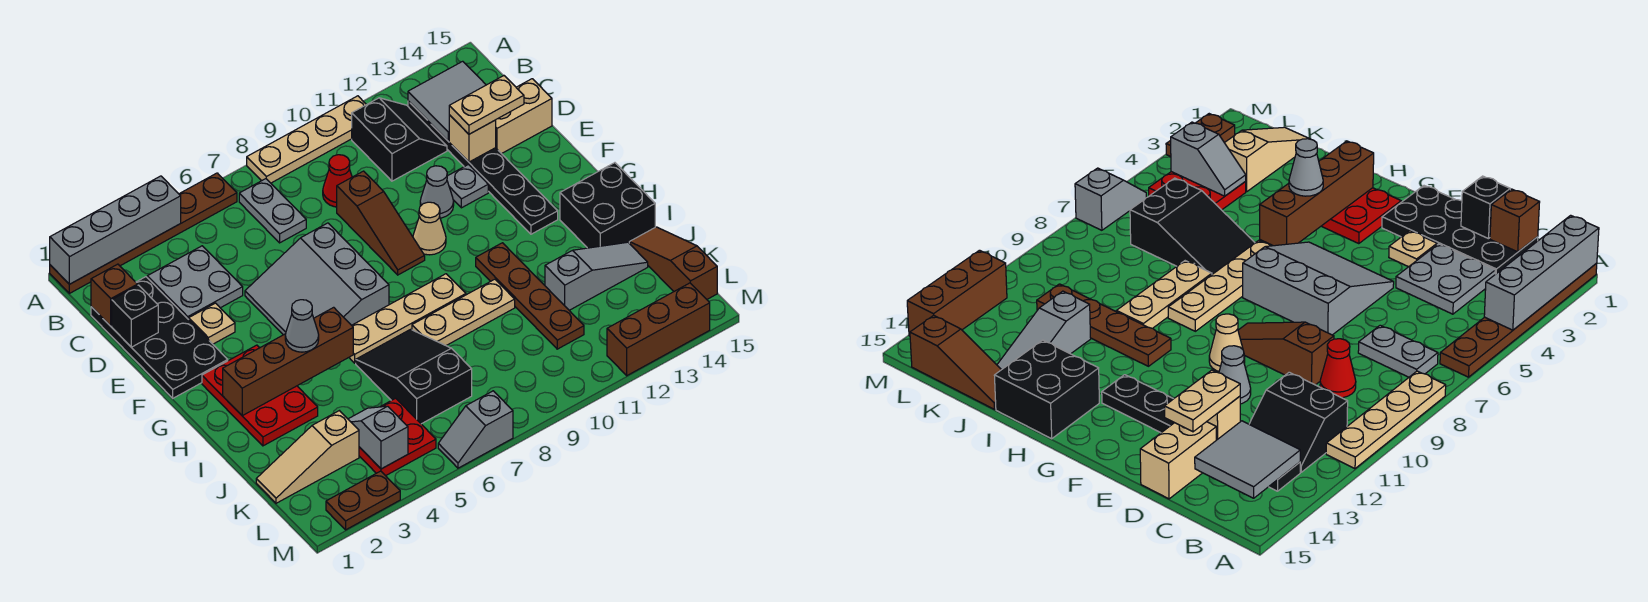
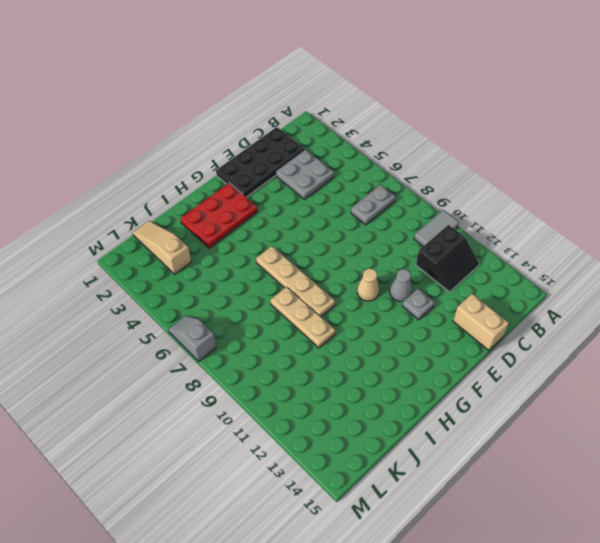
grey tile A10:B10 level 1 -> tan plate A8:A11 level 1
none -> brown plate A1:A6 level 1
none -> black plate B13:G13 level 1
none -> red cone C9 level 1
none -> brown slope D9:F9 level 1 top D

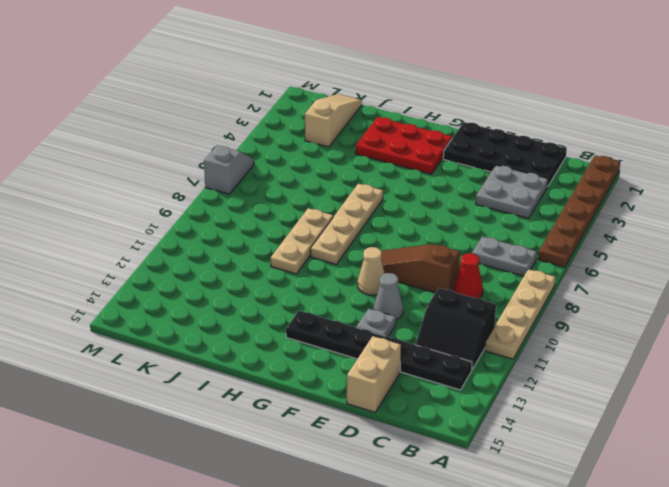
none -> tan plate E3 level 1
none -> grey slope E5:G7 level 1 top 7
none -> brown plate H11:K11 level 1
none -> black brick H14:I15 level 1

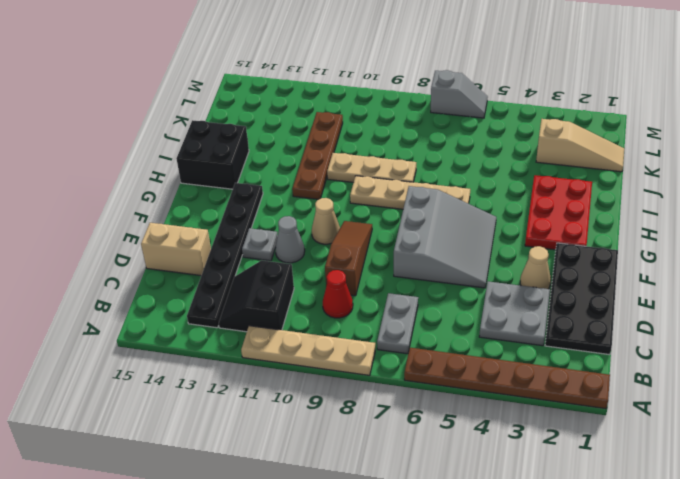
tan cone E3 level 1 -> tan plate E3 level 1
none -> black slope I6:K7 level 1 top K
none -> grey slope J12:J14 level 1 top 12
none -> brown slope J15:L15 level 1 top L
none -> red plate K4:L5 level 1

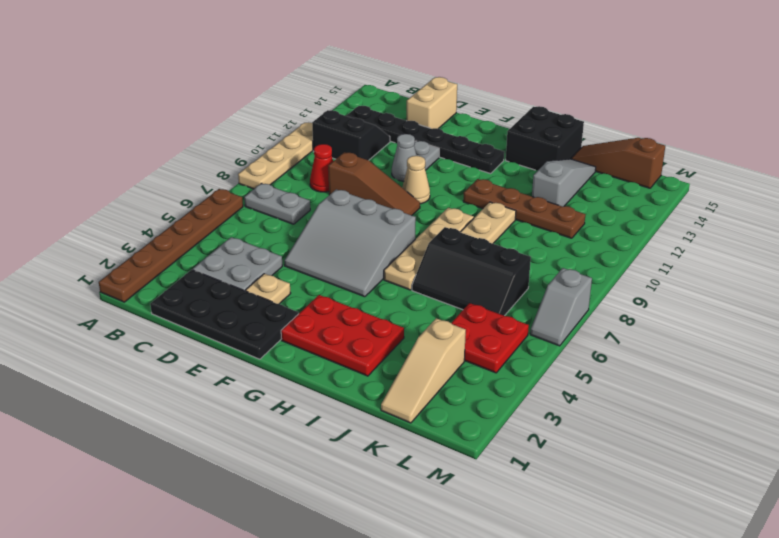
black slope I6:K7 level 1 top 7 -> black slope I6:K7 level 1 top K
none -> brown plate M2:M3 level 1
none -> brown brick M12:M14 level 1
none -> grey brick A1:A4 level 2
none -> grey tile B13:C14 level 2

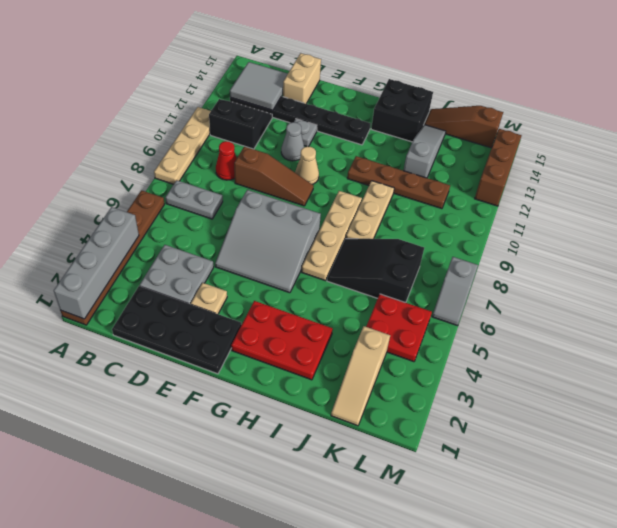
none -> brown plate M2:M3 level 1
none -> brown brick C1 level 2
none -> black brick D1 level 2
none -> tan brick D13 level 2

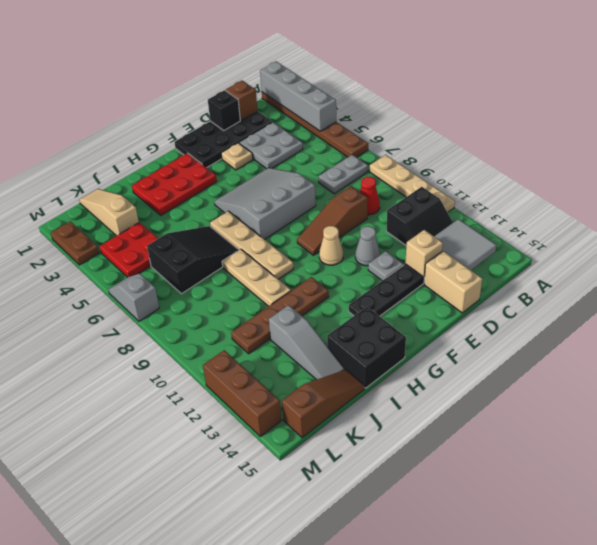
none -> brown brick H2:H5 level 2
none -> grey slope K4:L4 level 2 top L
none -> tan plate D13:D14 level 3
none -> grey cone H4 level 3

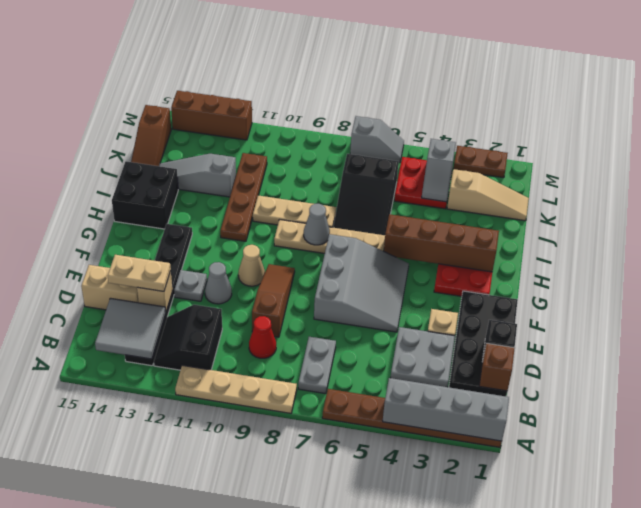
grey cone H8 level 2 -> grey cone H4 level 3

